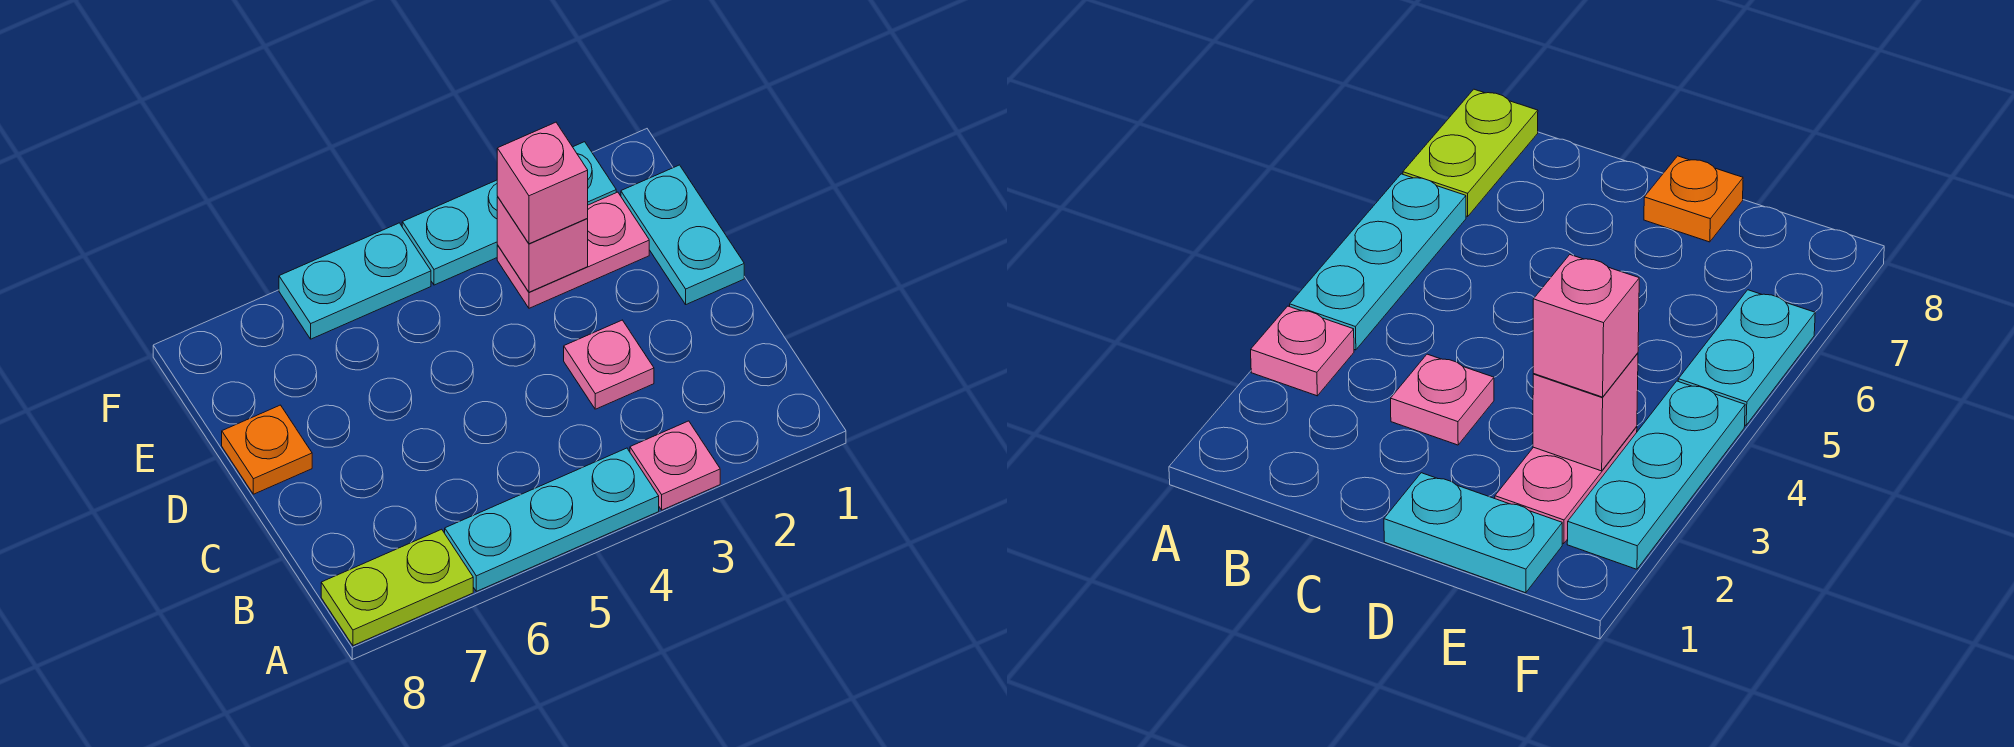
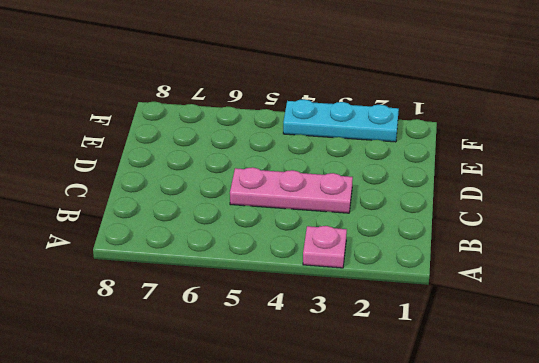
pink plate C3:C5 level 1 -> pink plate C3 level 1
none -> cyan plate A4:A6 level 1
none -> lime plate A7:A8 level 1

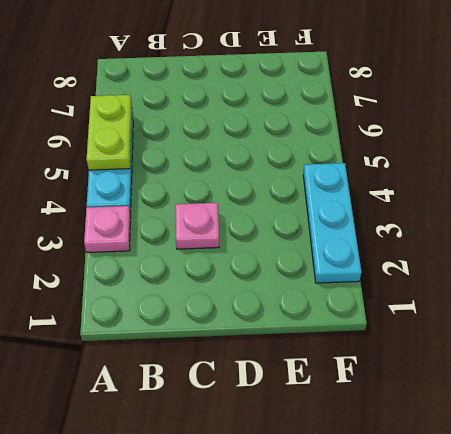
lime plate A5:A6 level 2 -> lime plate A7:A8 level 1
none -> cyan plate D1:E1 level 1
none -> orange plate D8 level 1

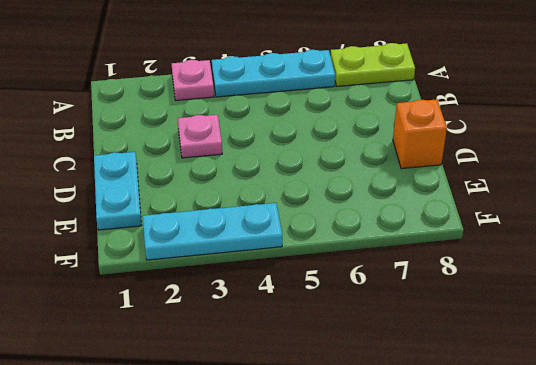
orange brick D8 level 1 -> orange plate D8 level 1
none -> pink plate E2:E3 level 1
none -> cyan plate F5:F6 level 1

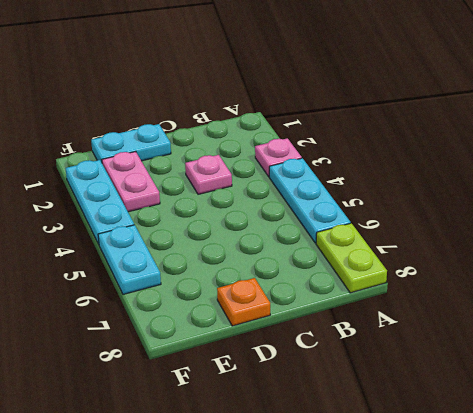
none -> pink brick E3 level 2
none -> pink brick E3 level 3

